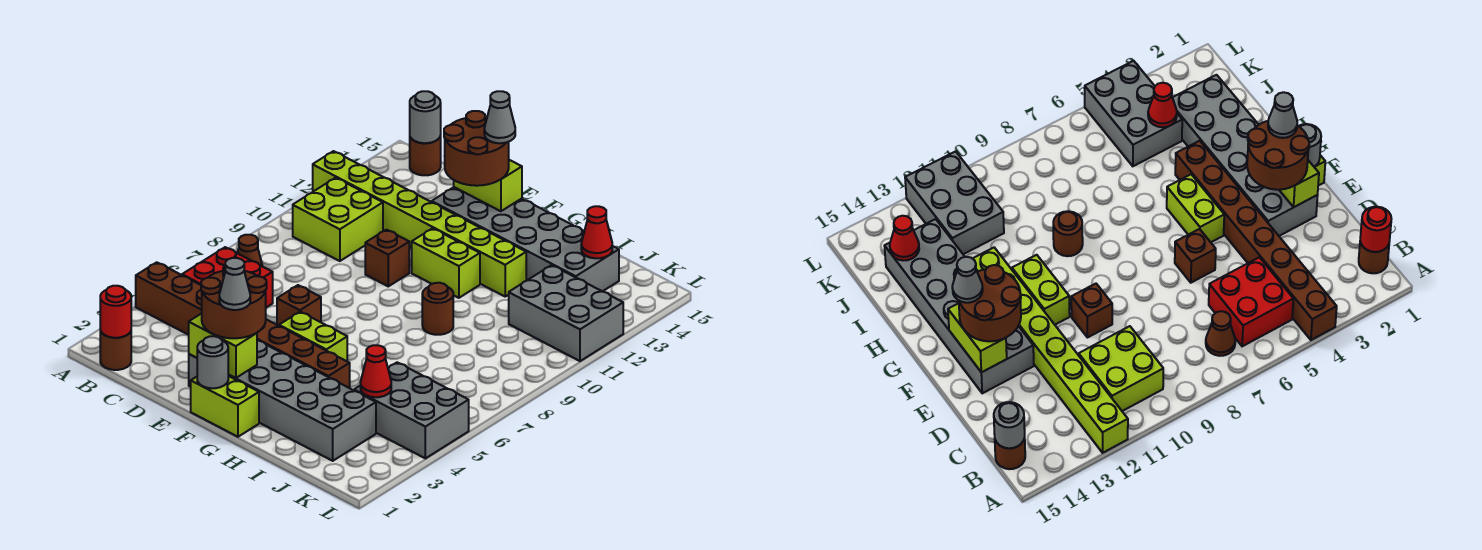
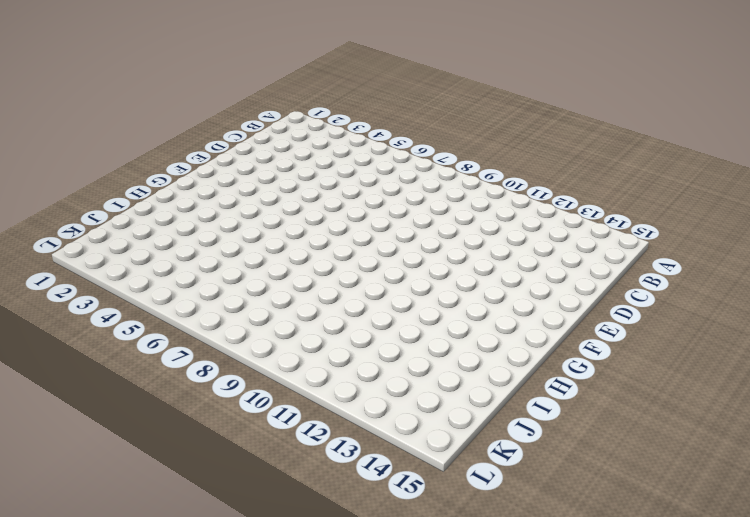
none -> brown brick A4:H4 level 1
none -> lime brick A12:H12 level 1
none -> brown round brick B1 level 1

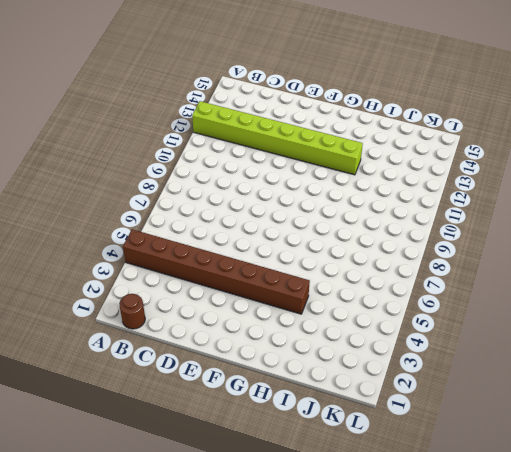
none -> red brick B5:C6 level 1
none -> brown cone B7 level 1
none -> lime brick B10:C11 level 1

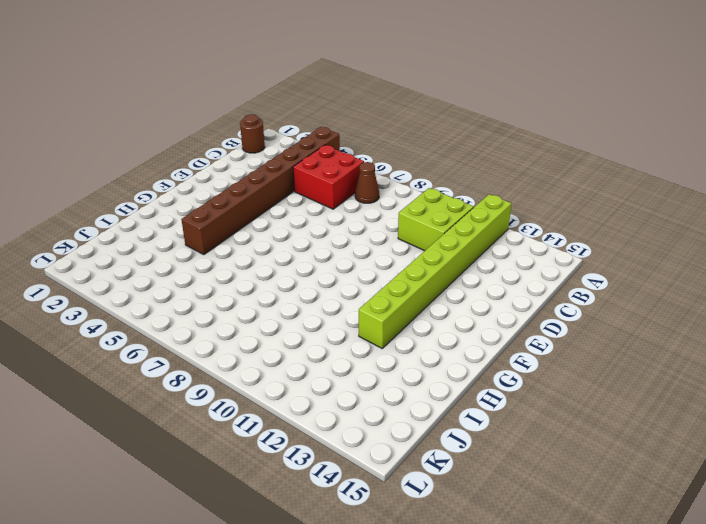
none -> brown round brick B15 level 1
none -> grey brick E2:J3 level 1
none -> brown brick E6 level 1

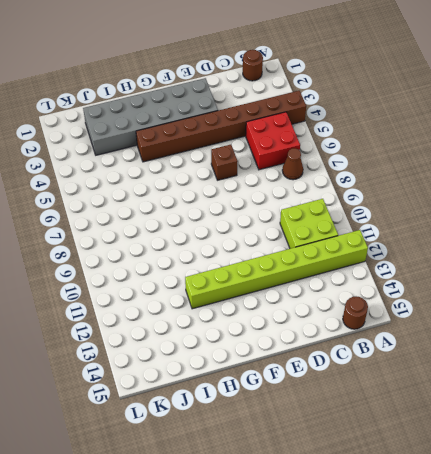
none -> brown brick E10 level 1
none -> grey brick E13:J14 level 1
none -> lime brick F1:G1 level 1

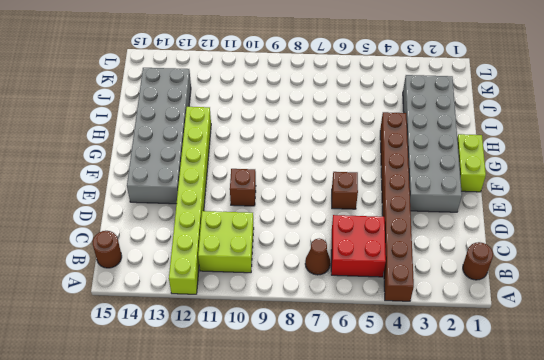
none -> lime brick F5:G5 level 1
none -> lime brick F11:G11 level 1
none -> brown round brick H9 level 1

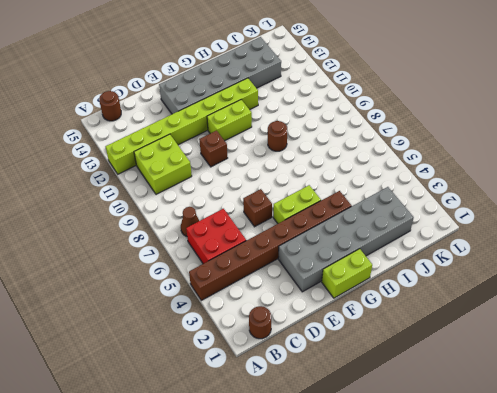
none -> grey brick J4:L5 level 1
none -> grey brick J11:L12 level 1
none -> red round brick B1 level 2

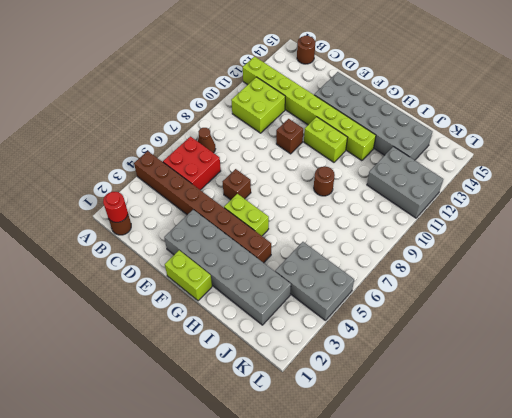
none -> grey round brick B15 level 2
none -> lime brick E2:F2 level 2
none -> lime brick E14:F14 level 2

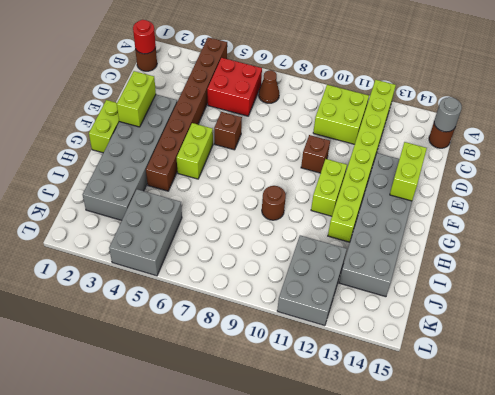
none -> grey round brick F1 level 2
none -> red cone J4 level 2
none -> red cone J14 level 2

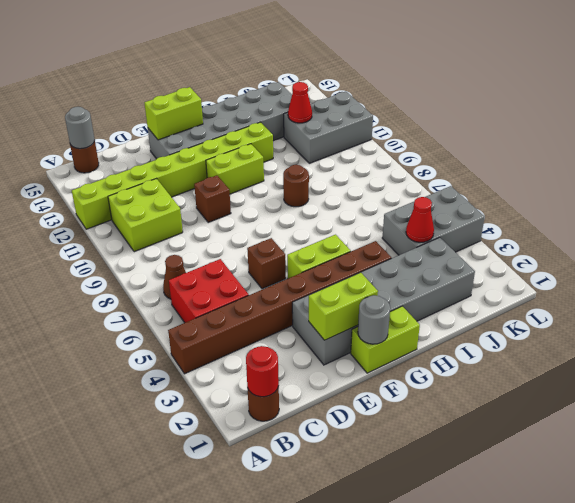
red cone J12 level 2 -> red cone J14 level 2
none -> brown round brick E2:F3 level 3
none -> brown round brick E13:F14 level 3
none -> grey cone F2 level 4

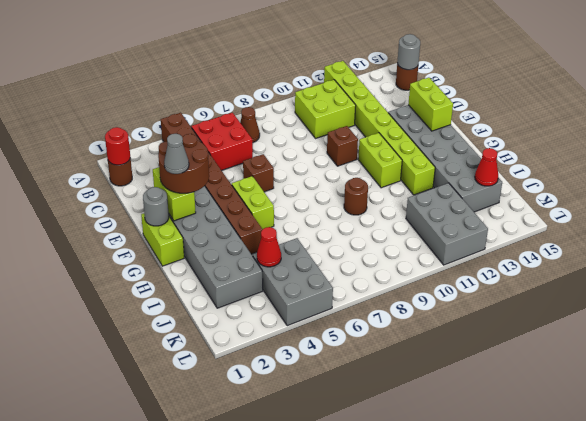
none -> brown round brick E13:F14 level 3
none -> grey cone F14 level 4

